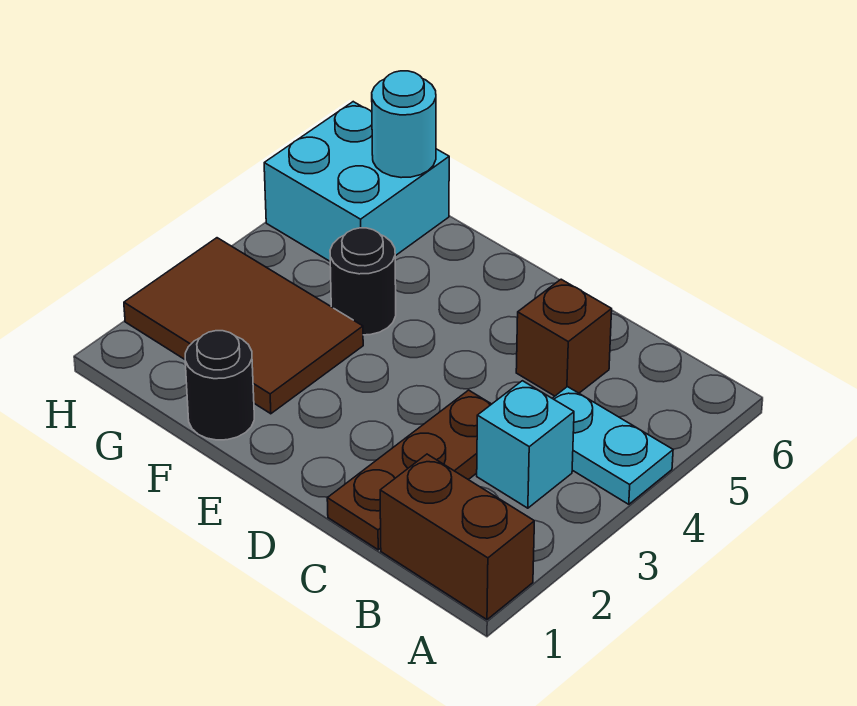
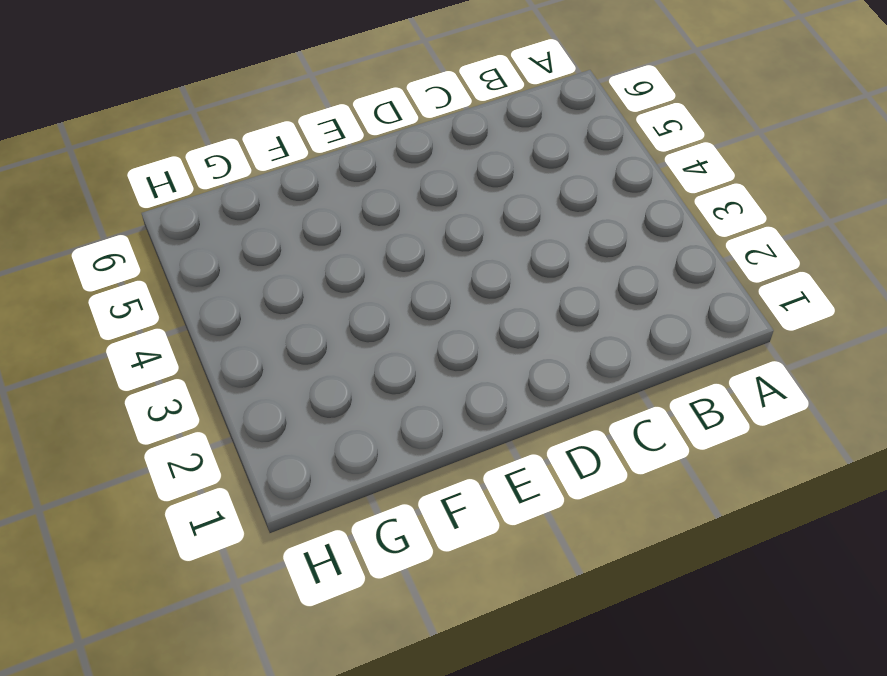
none -> brown brick A1:B1 level 1
none -> cyan plate A4:B4 level 1

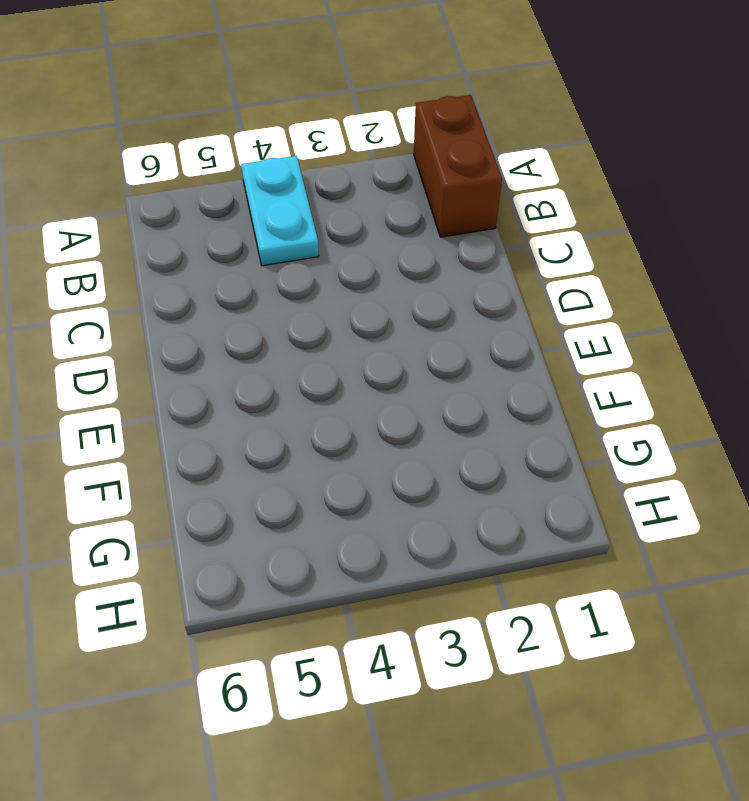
none -> cyan brick B3 level 1
none -> brown plate C1:C3 level 1

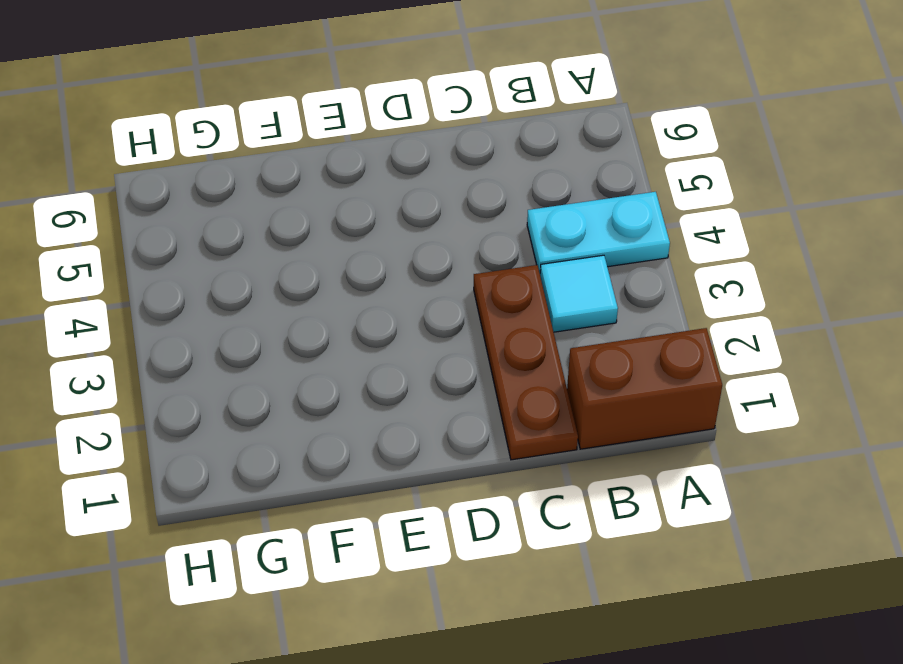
cyan tile B3 level 1 -> cyan brick B3 level 1
none -> brown brick C5 level 1
none -> black round brick F1 level 1

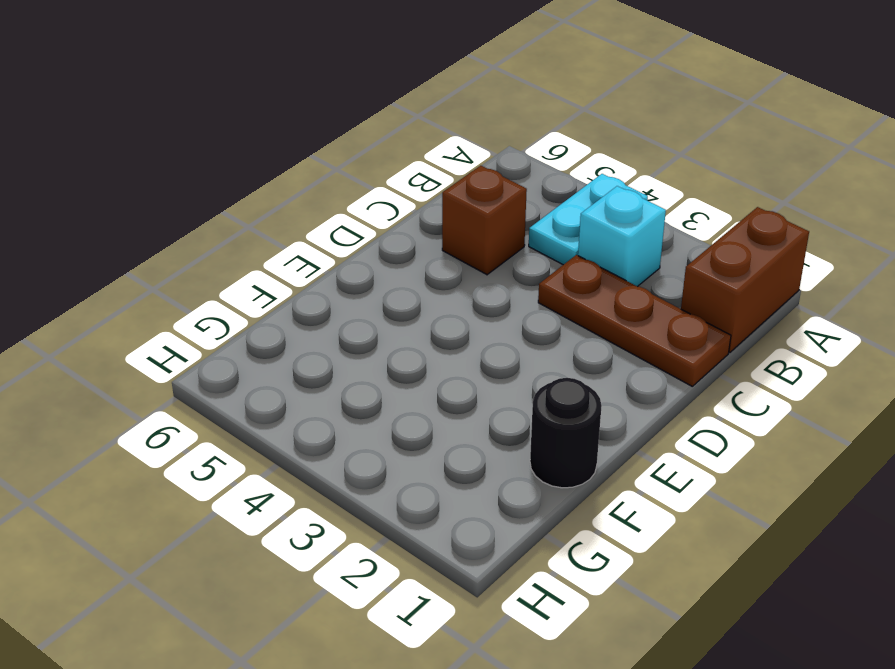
none -> brown tile F2:H3 level 1
none -> black round brick F4 level 1

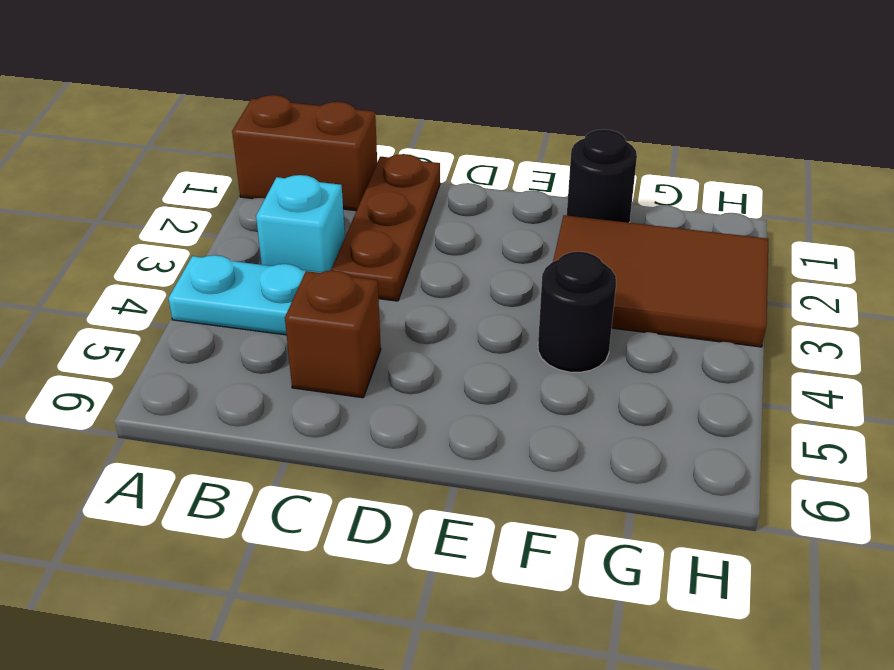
none -> cyan brick G5:H6 level 1
none -> cyan round brick G6 level 2

